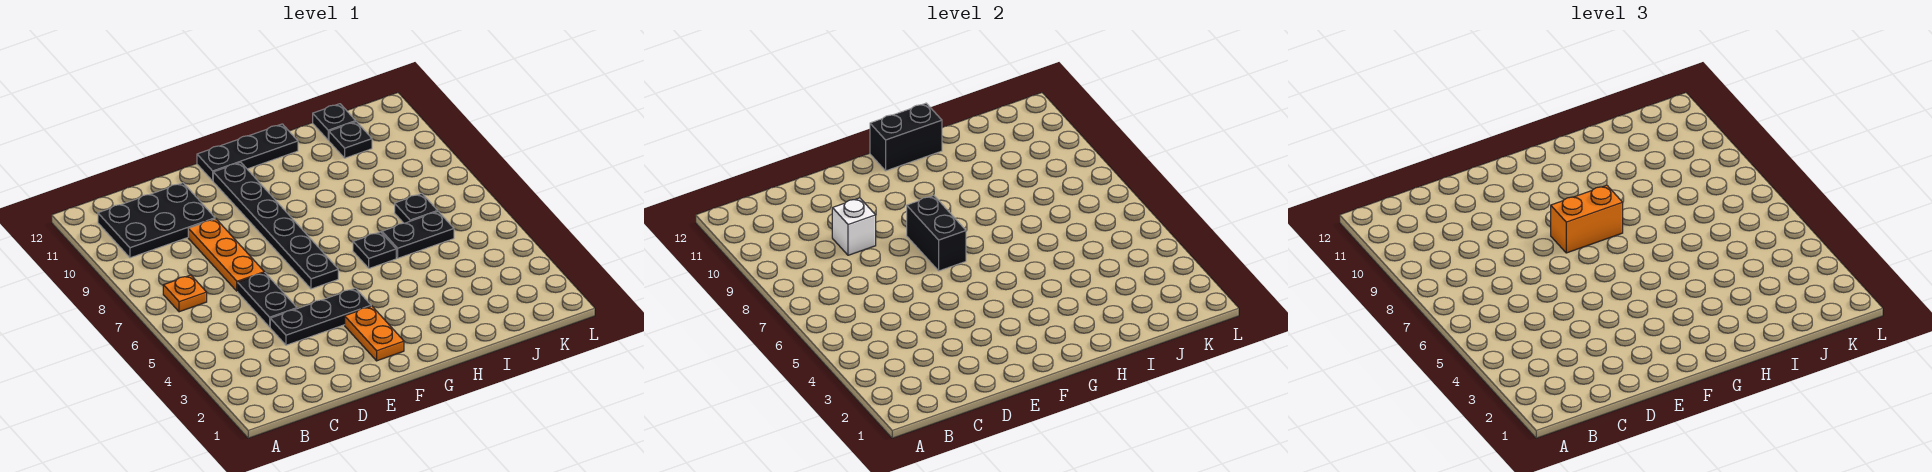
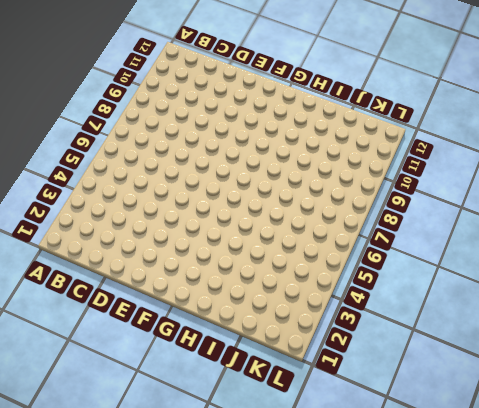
none -> orange plate B7 level 1
none -> black plate B10:D11 level 1
none -> black plate D4:F4 level 1

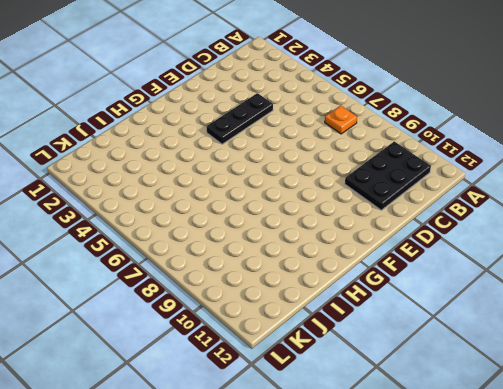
none -> black plate D5:D6 level 1
none -> orange plate D7:D9 level 1
none -> orange plate F2:F3 level 1

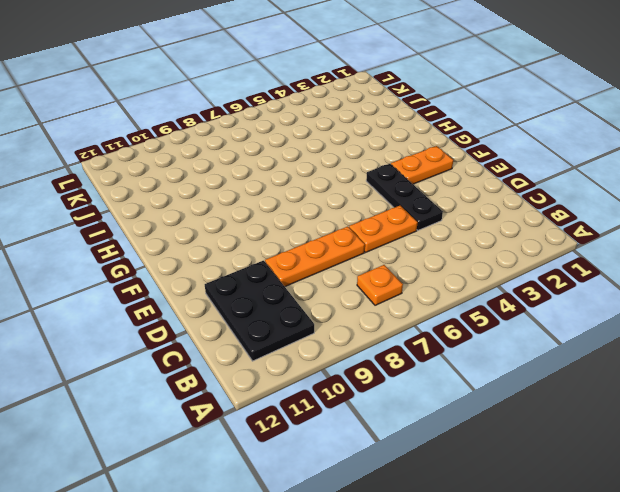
orange plate D5:D6 level 1 -> black plate D5:D6 level 1
none -> black plate F6:F11 level 1
none -> black plate F12:H12 level 1
none -> black plate H6 level 1

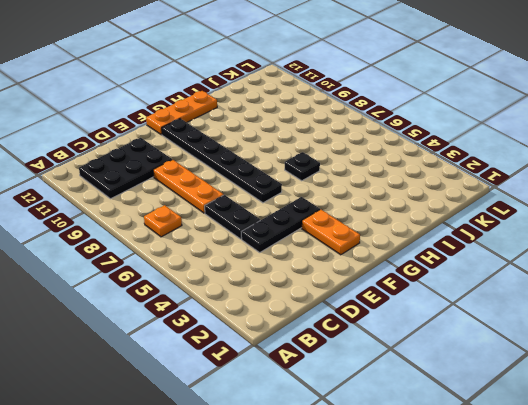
orange plate F12:H12 level 1 -> black plate F12:H12 level 1
none -> black plate I6:J6 level 1
none -> black plate J7 level 1
none -> black plate J11 level 1

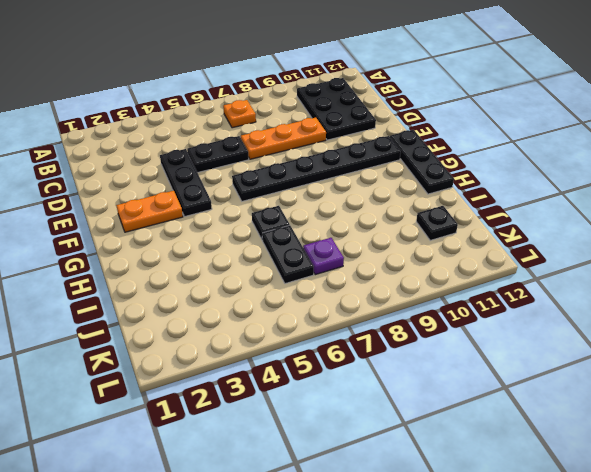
purple plate J7 level 1 -> black plate J7 level 1
none -> black plate J12 level 1
none -> white brick D9 level 2
none -> black brick F7:F8 level 2

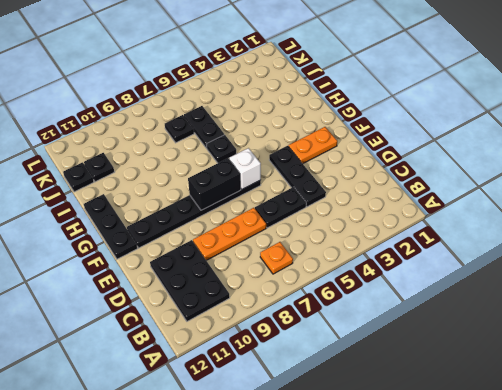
white brick F6 level 2 -> white brick D9 level 2
none -> black brick G12:H12 level 2
none -> orange brick F8:G8 level 3

